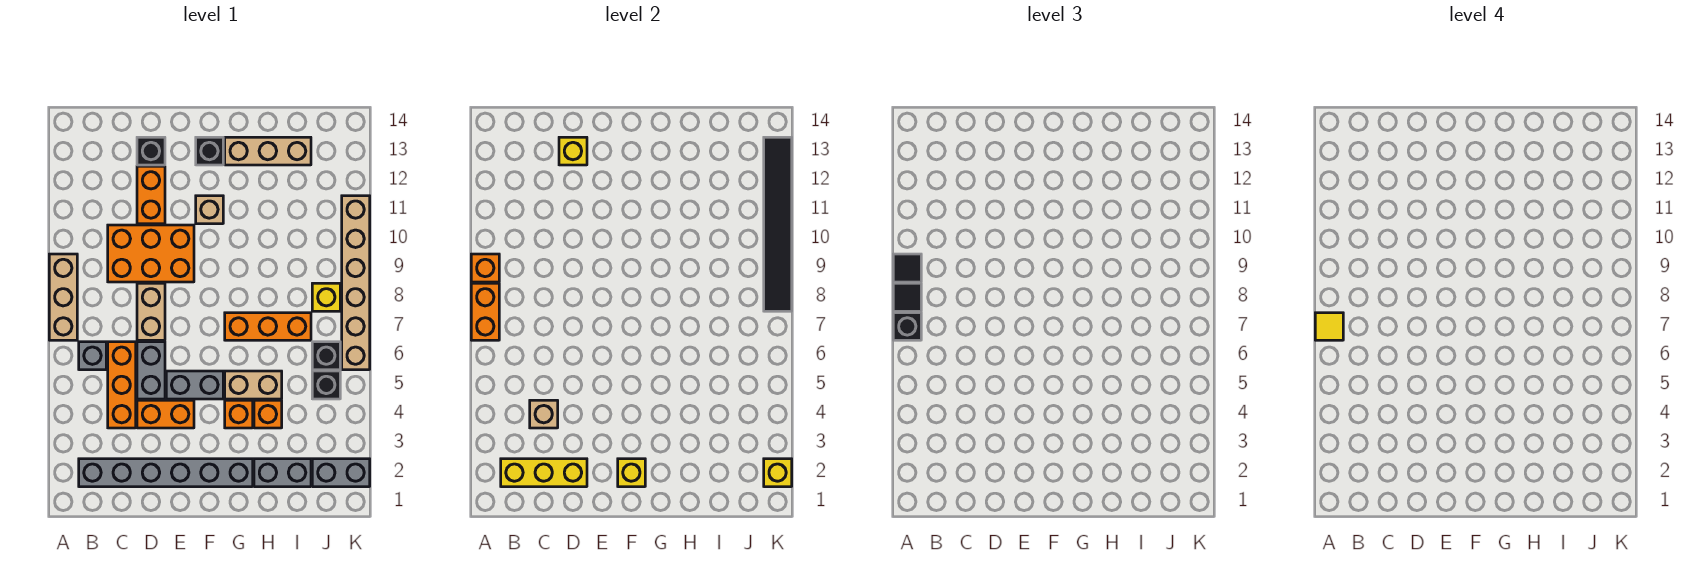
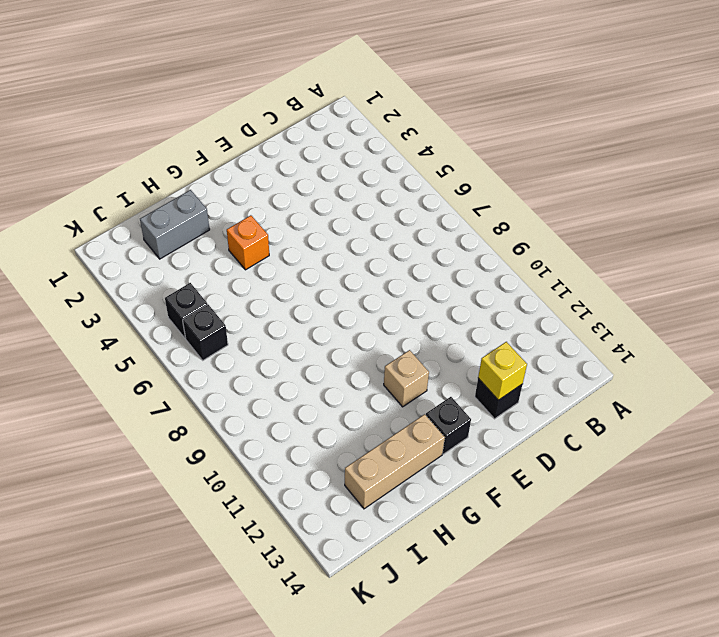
none -> tan brick A7:A9 level 1
none -> grey brick B2:G2 level 1
none -> grey brick B6 level 1
none -> orange brick C4:C6 level 1

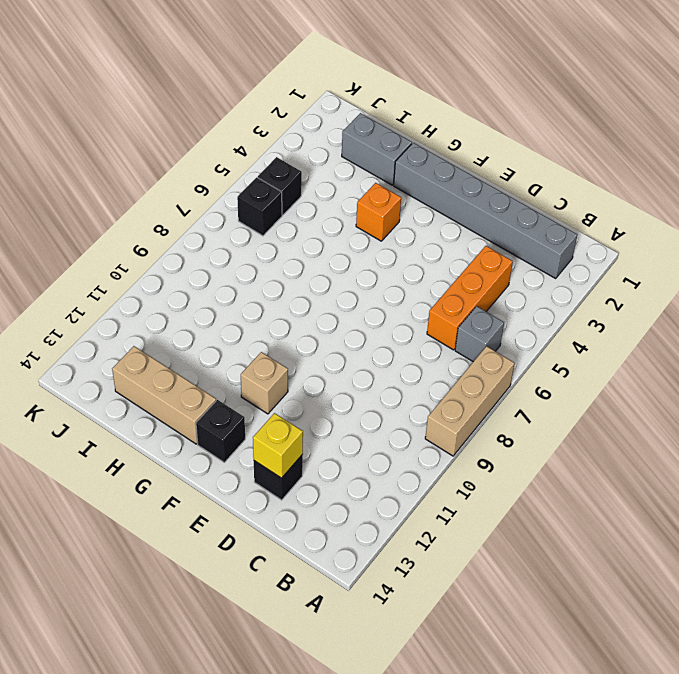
none -> orange brick C9:E10 level 1
none -> orange brick D4:E4 level 1
none -> grey brick D5:D6 level 1
none -> tan brick D7:D8 level 1

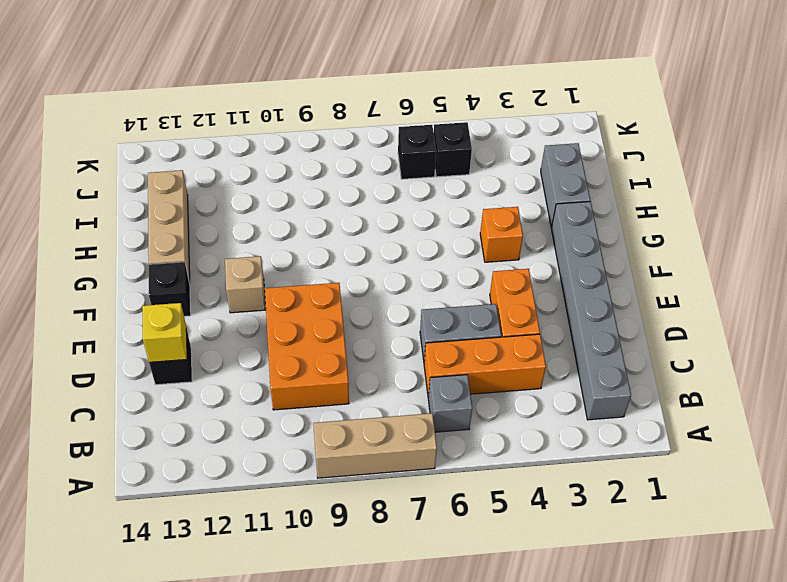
none -> tan brick D7:D8 level 1
none -> orange brick D11:D12 level 1
none -> grey brick E5:F5 level 1
none -> tan brick G5:H5 level 1

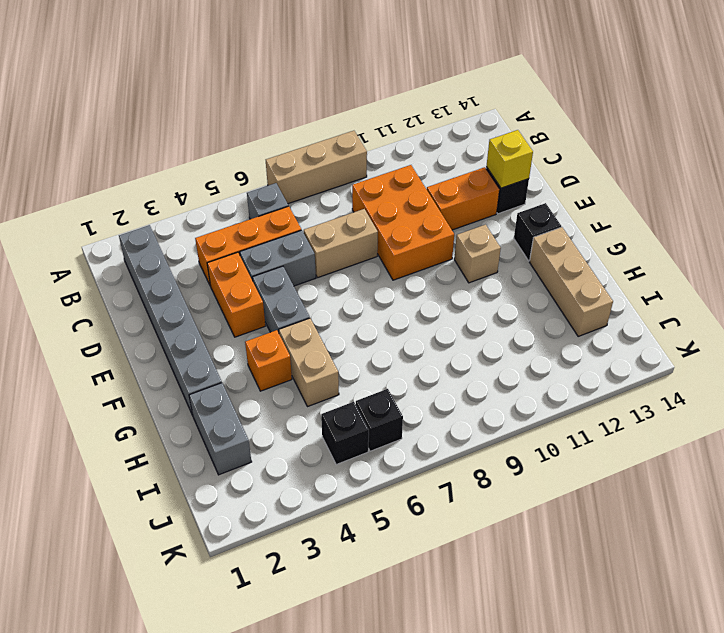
none -> orange brick G7:I7 level 1
none -> orange brick H4 level 1
none -> grey brick J2:K2 level 1
none -> yellow brick J8 level 1

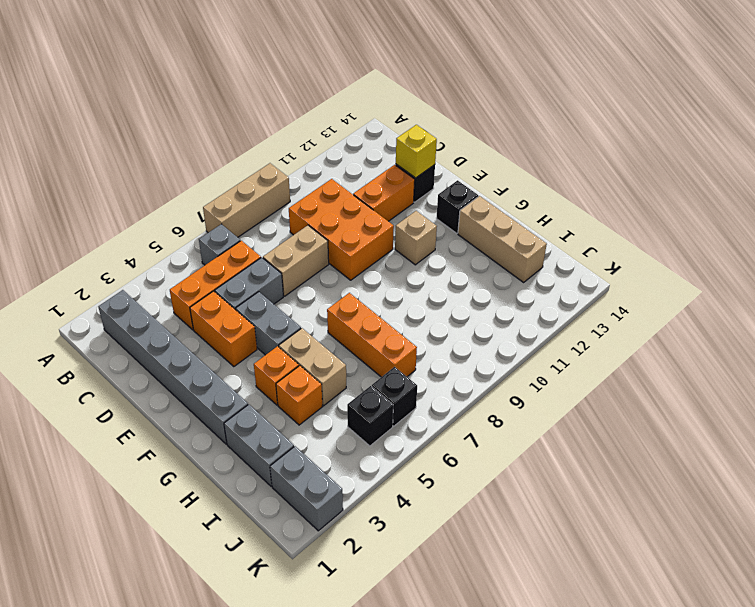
none -> yellow brick J8 level 1
none -> tan brick K6:K11 level 1
none -> orange brick A7:A8 level 2
none -> orange brick A9 level 2

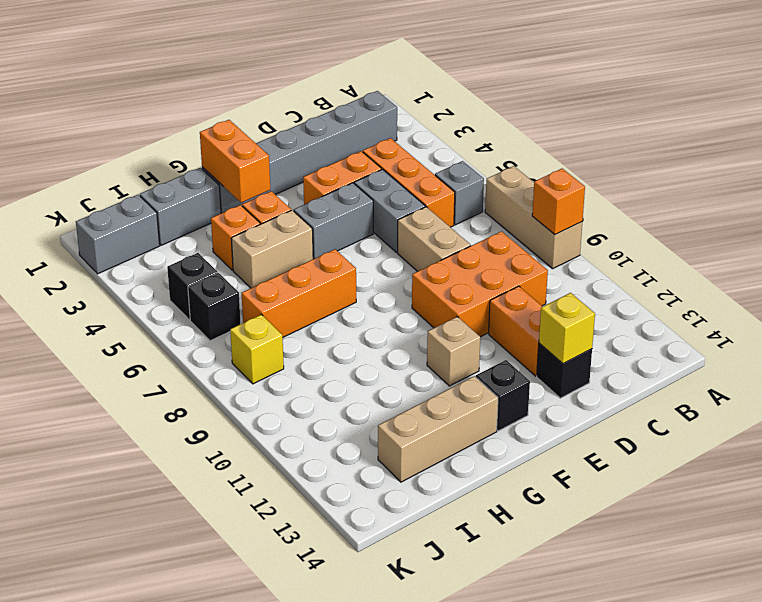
orange brick G2:G3 level 2 -> orange brick A7:A8 level 2
none -> tan brick K6:K11 level 1
none -> yellow brick B2:D2 level 2
none -> tan brick C4 level 2
none -> yellow brick F2 level 2

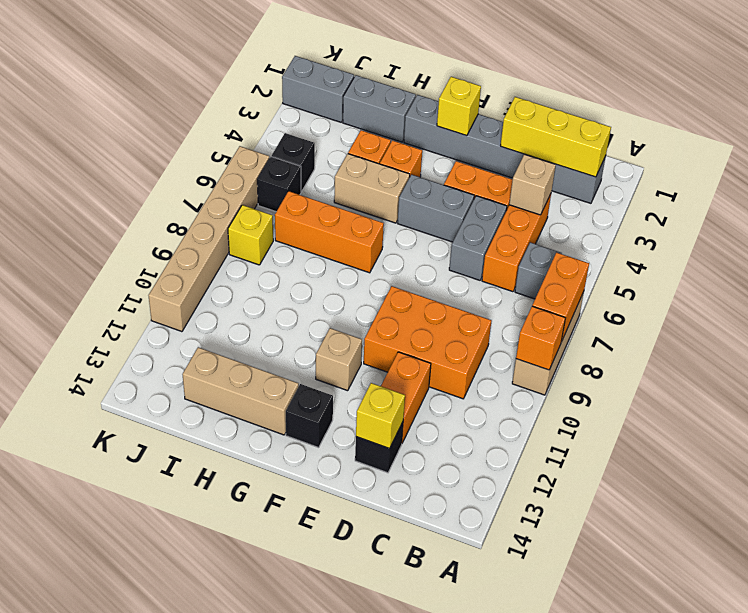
none -> tan brick D7:D8 level 1
none -> yellow brick K2 level 2
none -> black tile K8:K13 level 2
none -> black brick A7 level 3

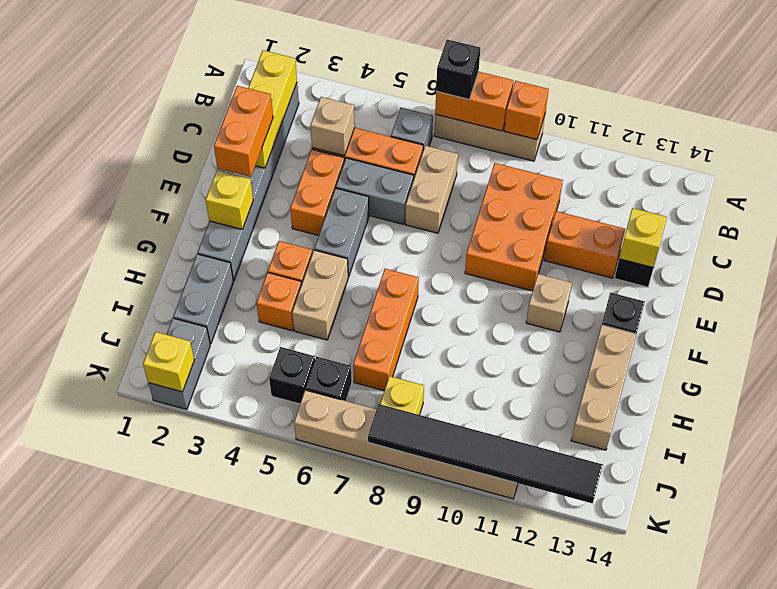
tan brick C7:D7 level 1 -> tan brick D7:D8 level 1
orange brick D2:E2 level 3 -> none
none -> black tile A8 level 3
none -> black tile A9 level 3
none -> yellow tile A7 level 4

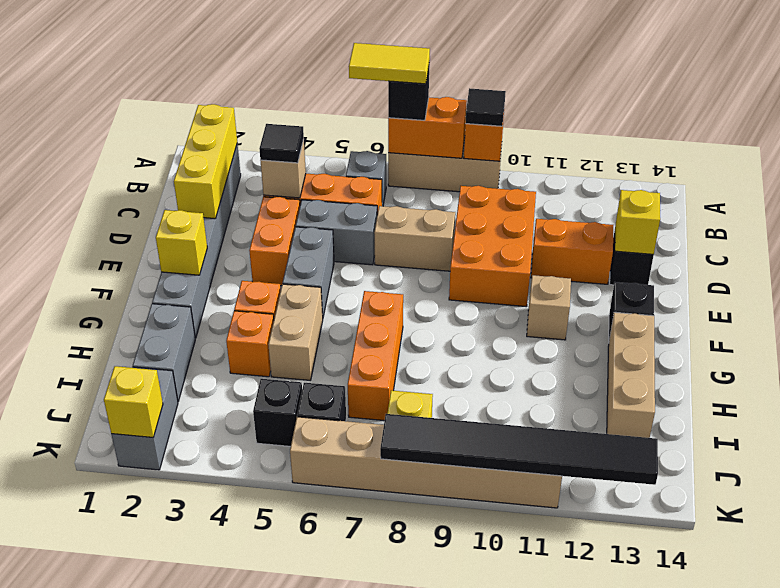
yellow tile A6:A7 level 4 -> yellow tile A7 level 4
black tile C4 level 3 -> black tile A8 level 3

